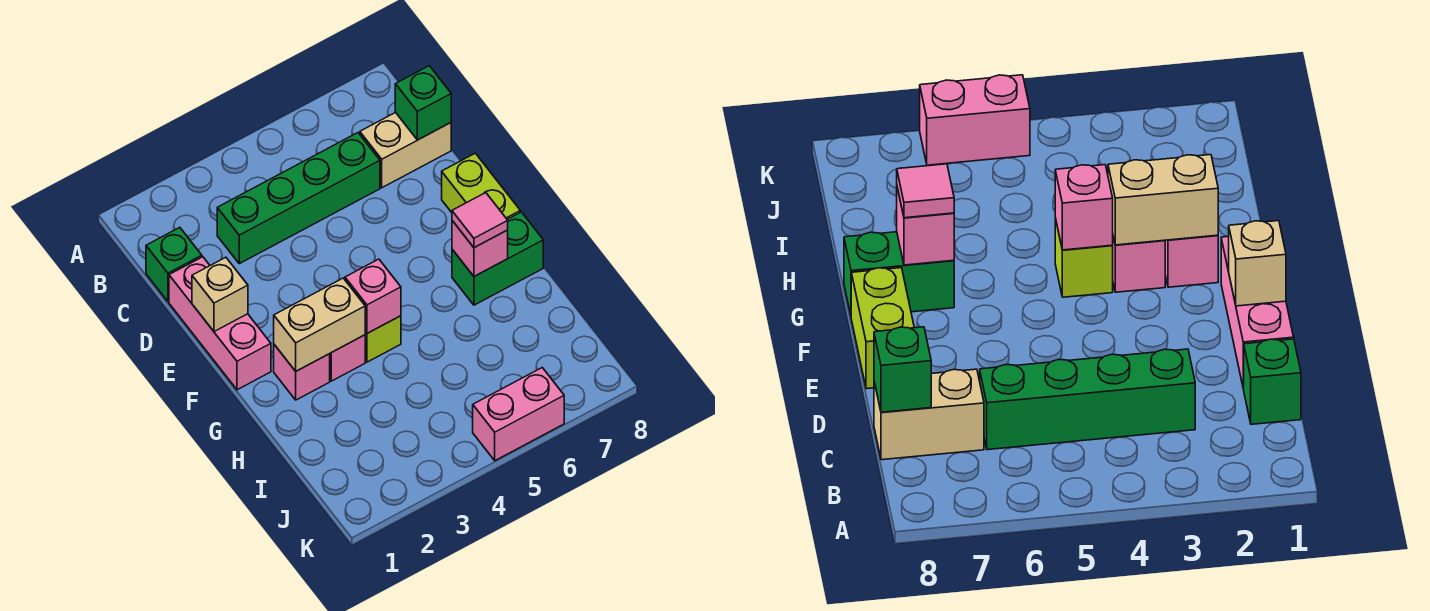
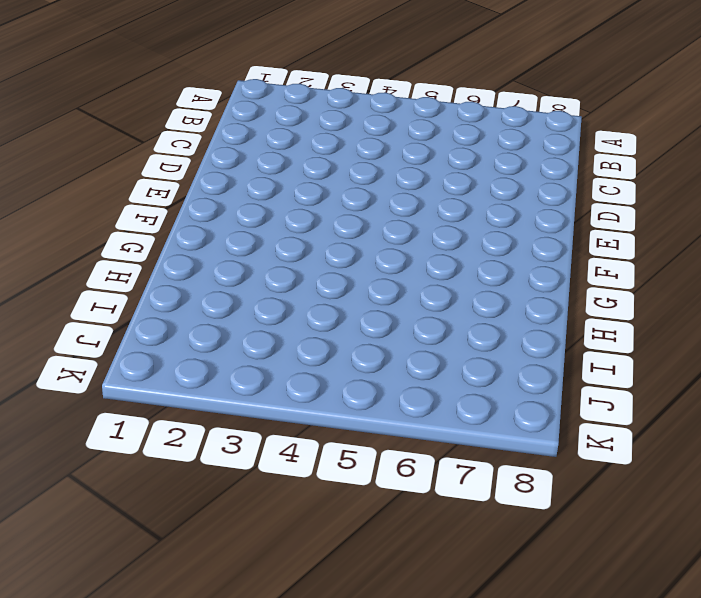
none -> green brick C1 level 1
none -> green brick C3:C6 level 1
none -> tan brick C7:C8 level 1

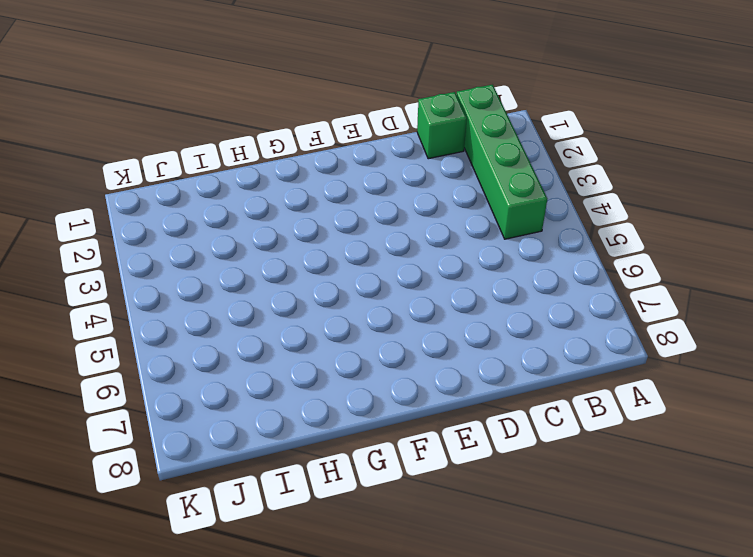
green brick B1:B4 level 1 -> green brick C3:C6 level 1
none -> tan brick C7:C8 level 1
none -> pink brick D1:F1 level 1
none -> lime brick E8:F8 level 1

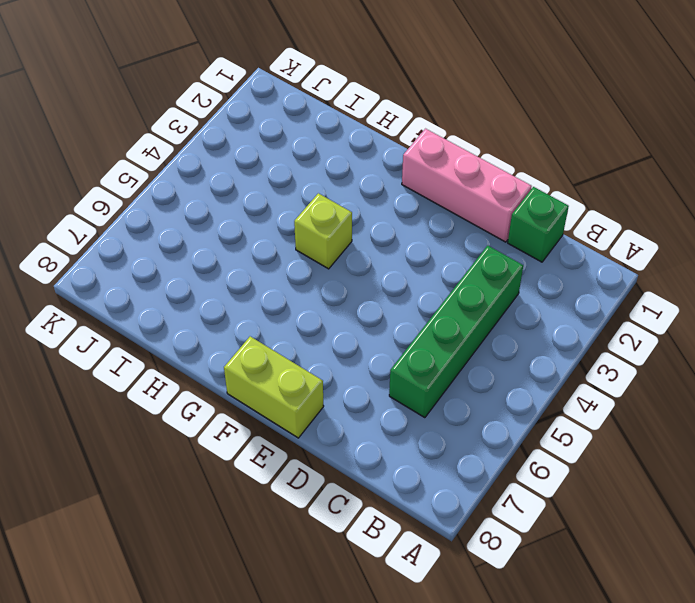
none -> tan brick C7:C8 level 1
none -> pink brick G2 level 1
none -> pink brick G3 level 1

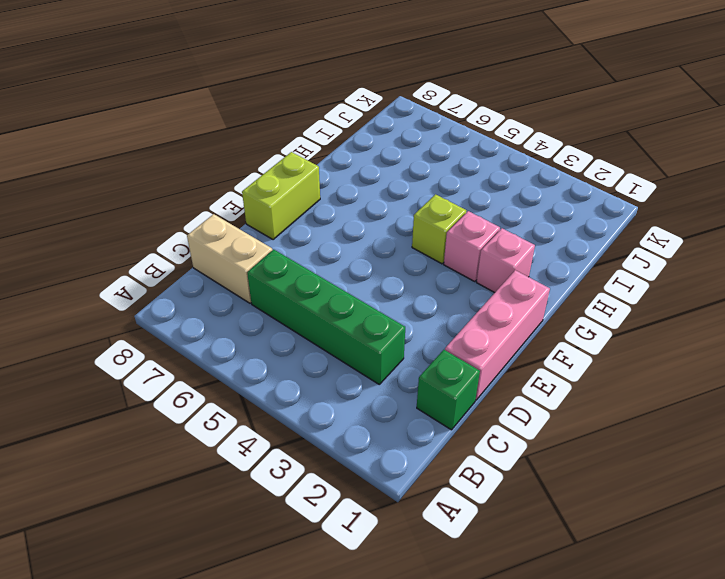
none -> green brick G7:G8 level 1
none -> pink brick K5:K6 level 1
none -> green brick C8 level 2

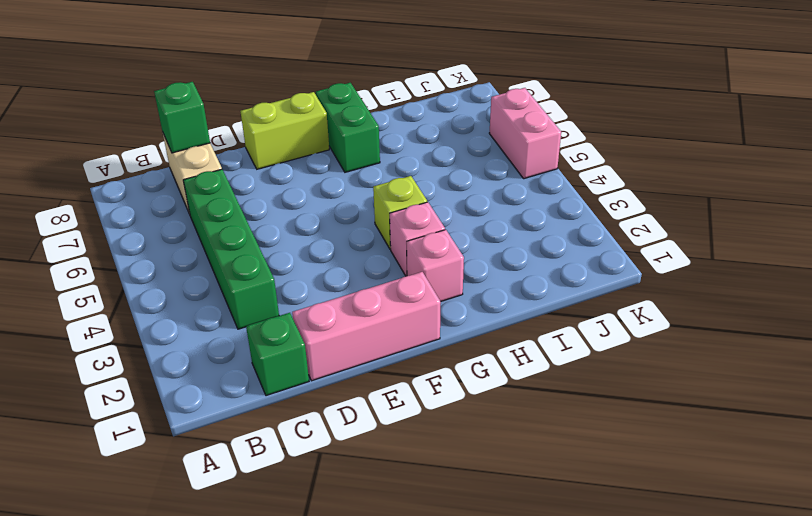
none -> tan brick E1 level 2
none -> tan brick G2:G3 level 2
none -> pink brick G4 level 2

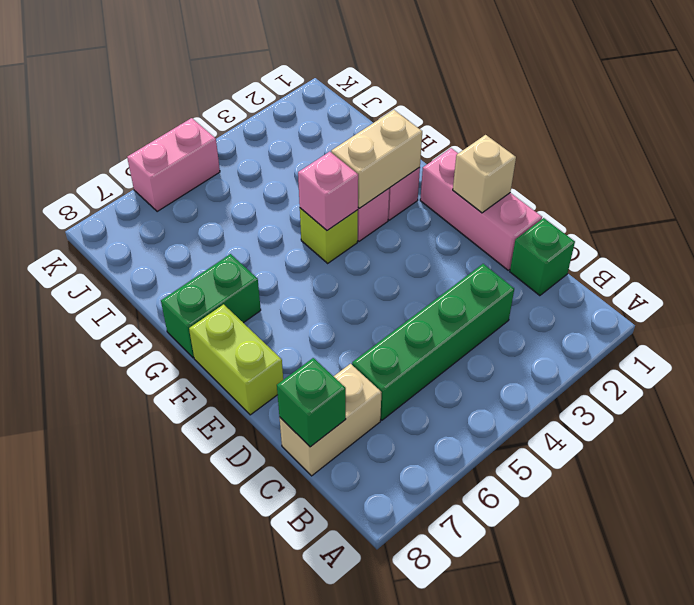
none -> pink brick G7 level 2
none -> pink tile G7 level 3

